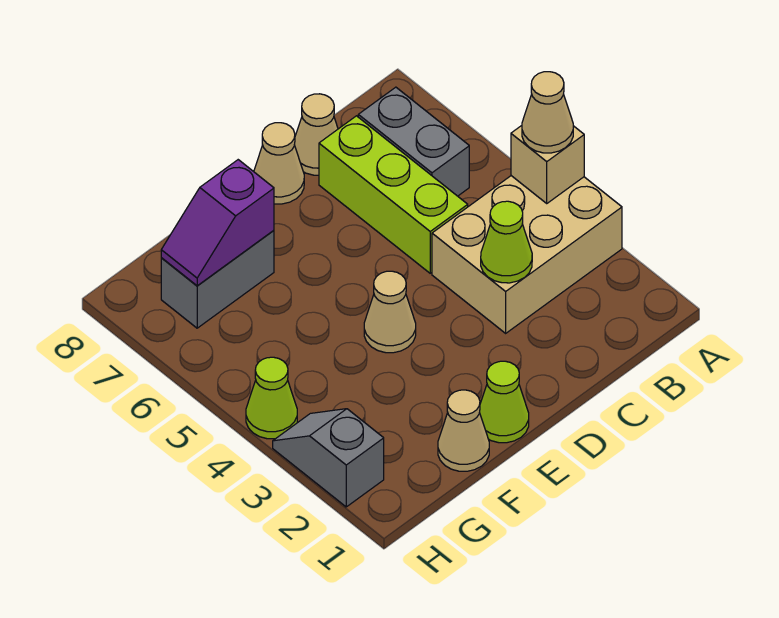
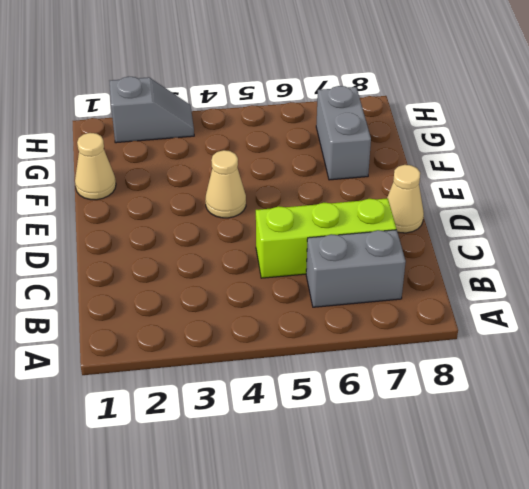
none -> tan brick A3:C4 level 1
none -> tan cone C8 level 1
none -> lime cone E1 level 1

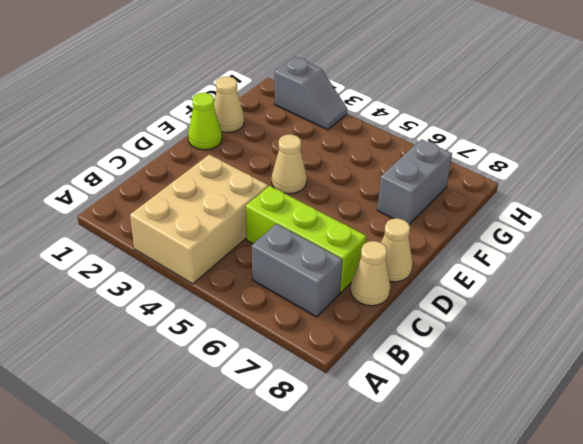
none -> lime cone H4 level 1
none -> tan brick A4 level 2
none -> lime cone C3 level 2

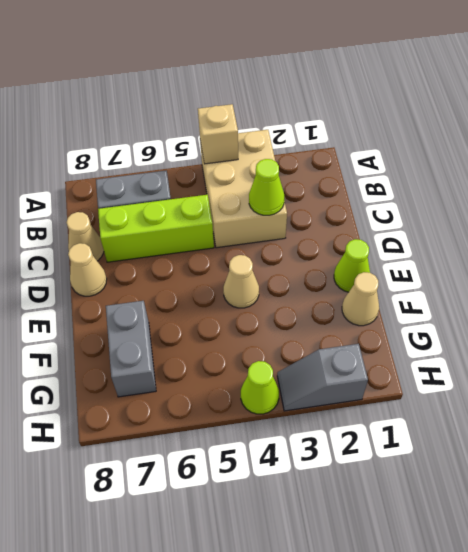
none -> purple slope F7:G7 level 2 top F
none -> tan cone A4 level 3

